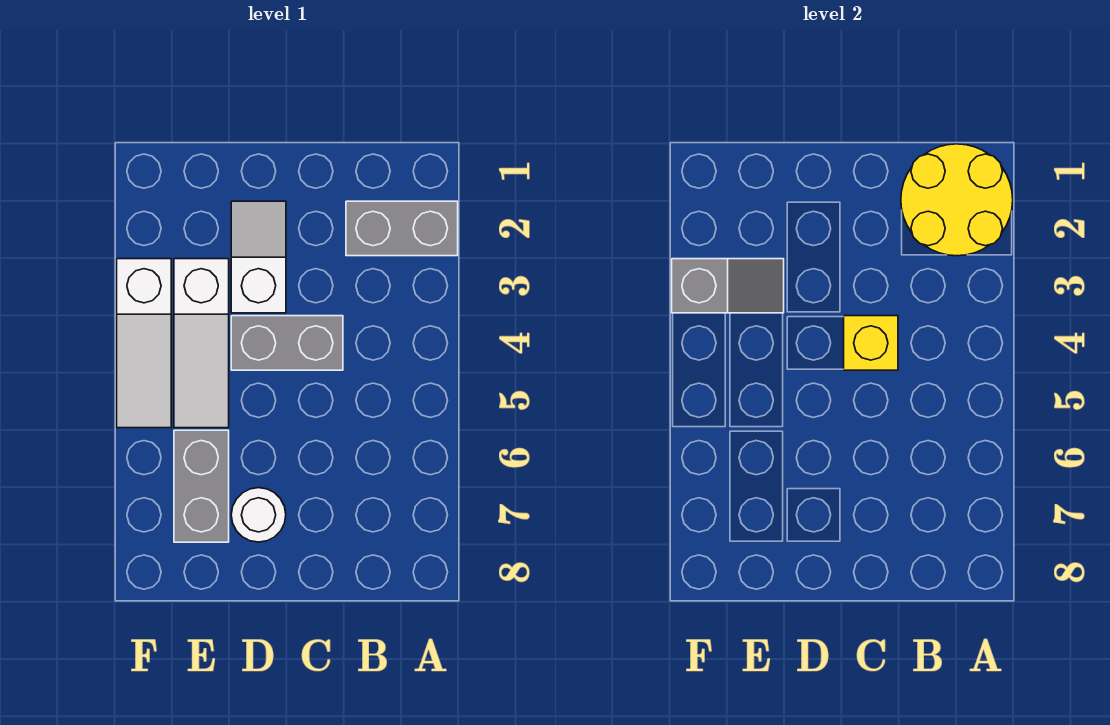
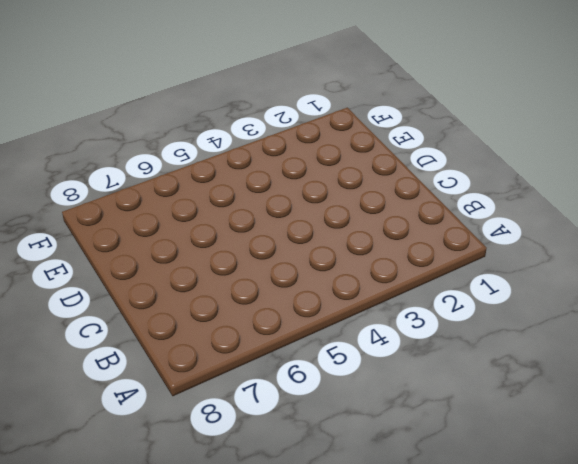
none -> grey brick A2:B2 level 1
none -> grey brick C4:D4 level 1

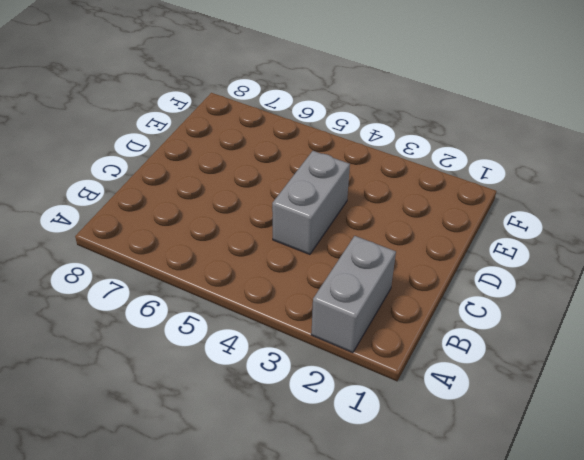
none -> white slope D2:D3 level 1 top 3
none -> white round brick D7 level 1

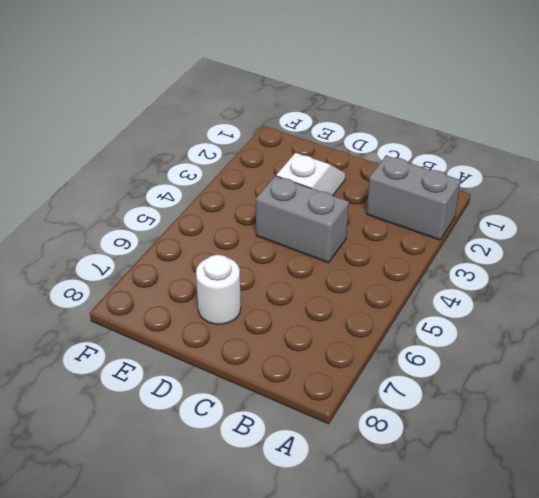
none -> white slope E3:E5 level 1 top 3
none -> grey brick E6:E7 level 1

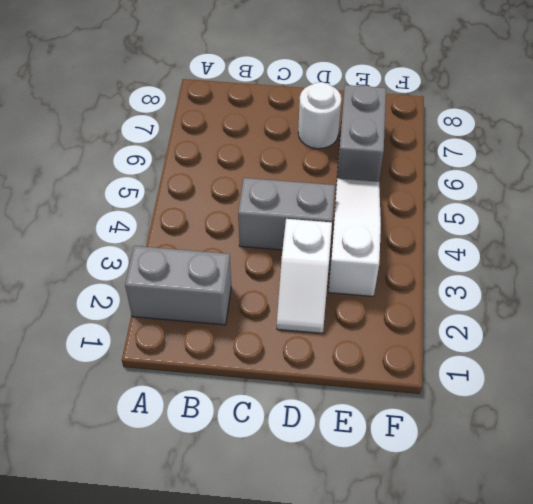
none -> white slope F3:F5 level 1 top 3
none -> yellow round brick A1:B2 level 2

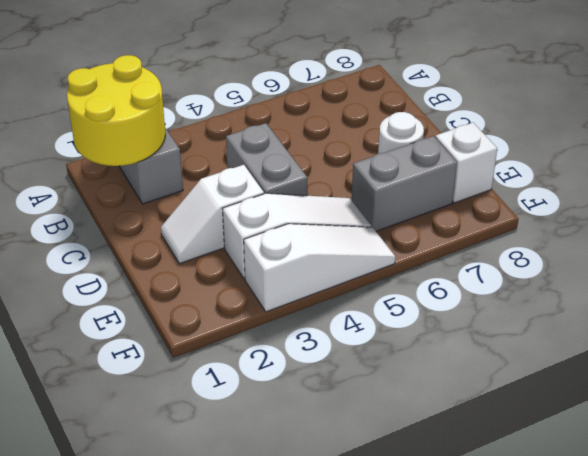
white brick E8 level 1 -> none
none -> yellow brick C4 level 2
none -> grey slope E3:F3 level 2 top F

